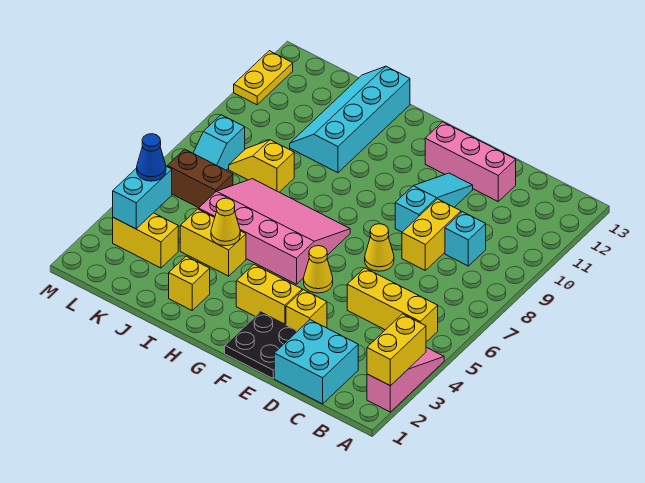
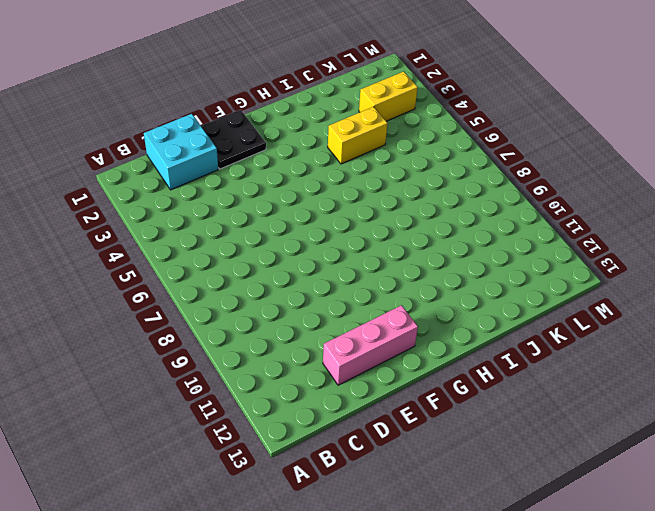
none -> pink slope A2:A4 level 1 top 2
none -> yellow brick B5:D5 level 1
none -> cyan brick C9 level 1

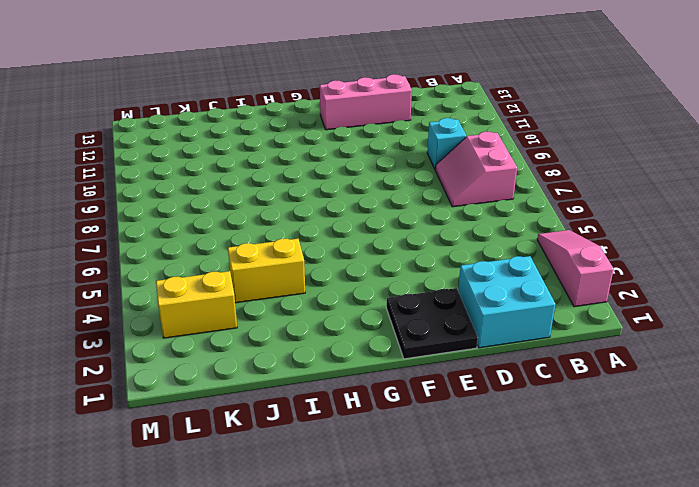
pink slope B7:C8 level 1 top B -> none
none -> yellow brick B5:D5 level 1
none -> yellow brick D8:D9 level 1
none -> yellow brick E3 level 1

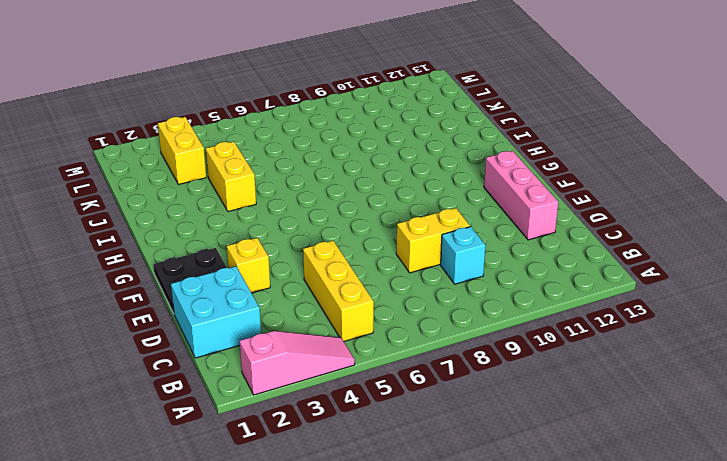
none -> yellow cone E7 level 1
none -> cyan slope E9:E11 level 1 top 9
none -> yellow brick F3:G3 level 1

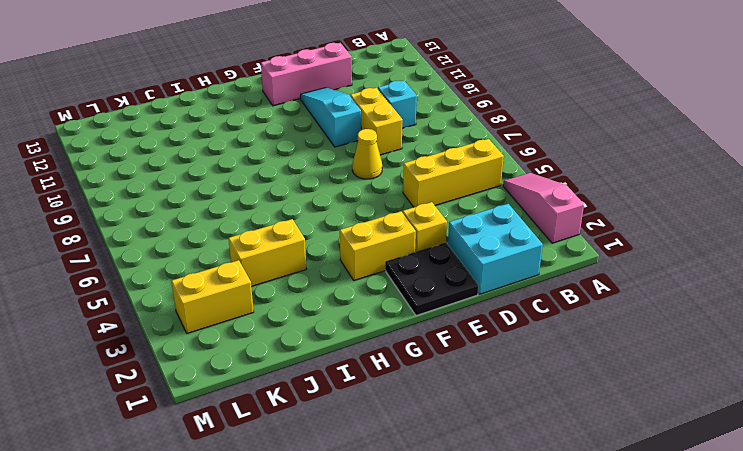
none -> yellow cone F5 level 1
none -> pink slope G5:J7 level 1 top 5
none -> yellow brick I2 level 1

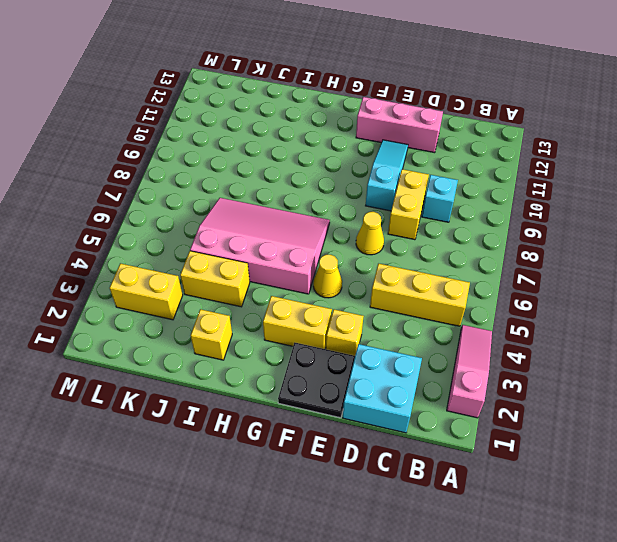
none -> cyan slope I10:J13 level 1 top I
none -> yellow slope J8:K8 level 1 top J
none -> brown brick K6:L6 level 1

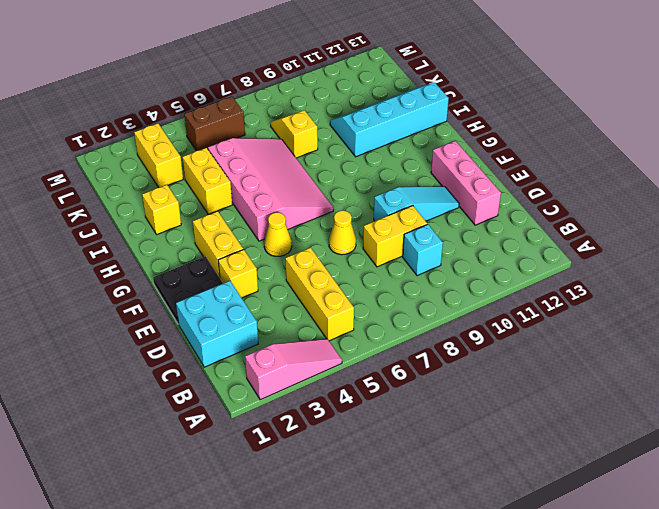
brown brick L5:L6 level 1 -> brown brick K6:L6 level 1
none -> cyan slope L7:L8 level 1 top 8
none -> yellow plate M11:M12 level 1
none -> yellow brick A2:A3 level 2

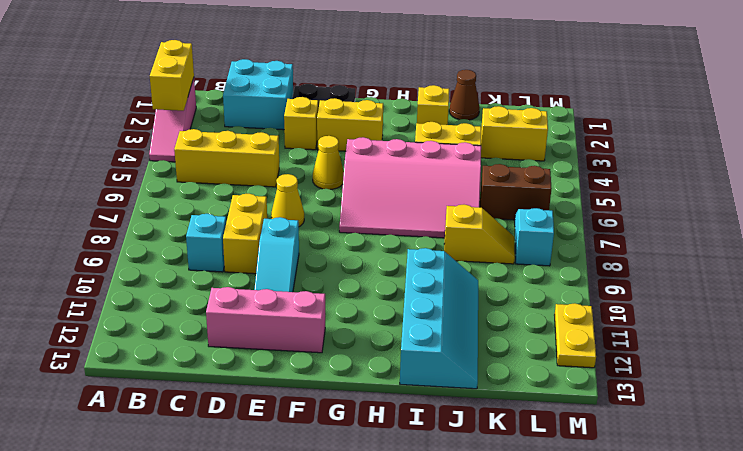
brown cone J1 level 1 -> none
none -> yellow cone I4 level 2
none -> cyan brick L3:L4 level 2
none -> blue cone L4 level 3

